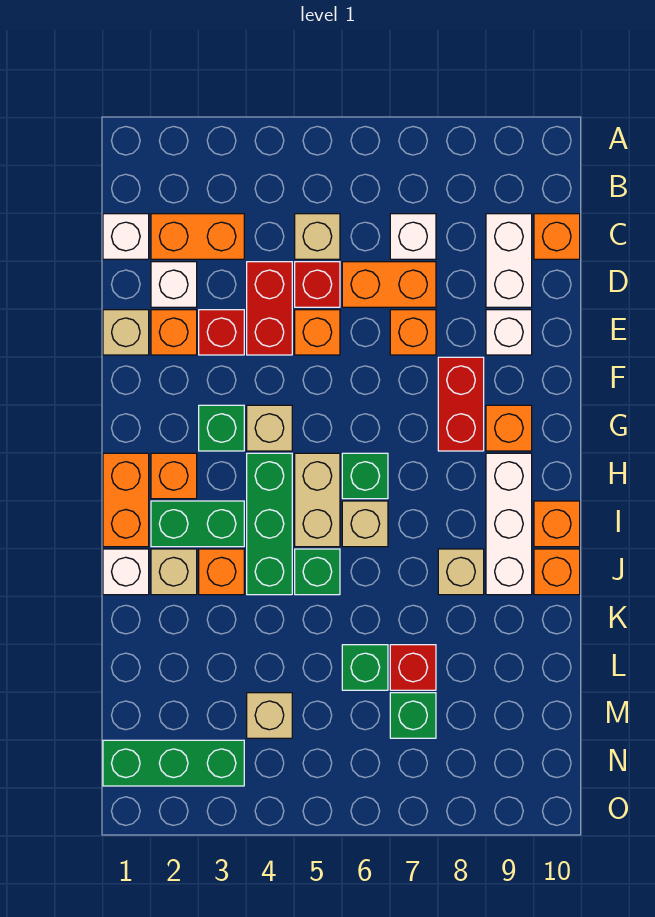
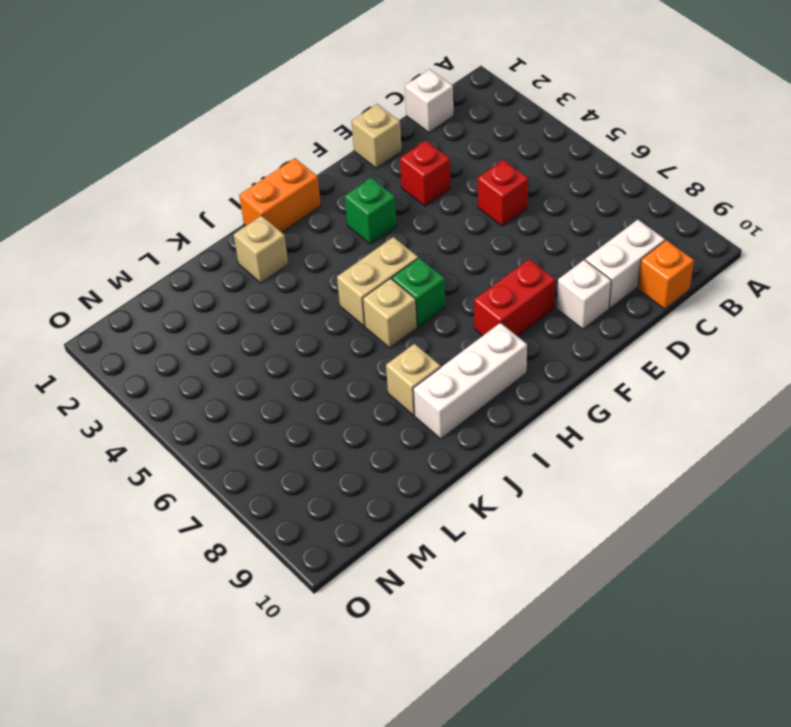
none -> orange brick C2:C3 level 1
none -> tan brick C5 level 1
none -> white brick C7 level 1
none -> white brick D2 level 1

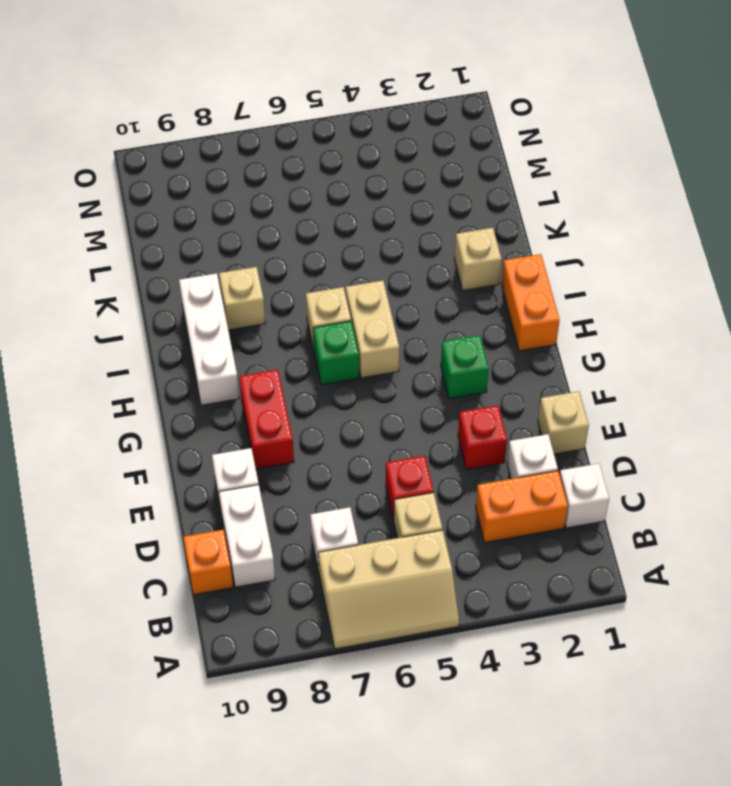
tan slope A5:B7 level 1 top B -> none
none -> red brick D4:E4 level 1
none -> orange brick D6:D7 level 1
none -> orange brick E2 level 1
none -> orange brick E5 level 1

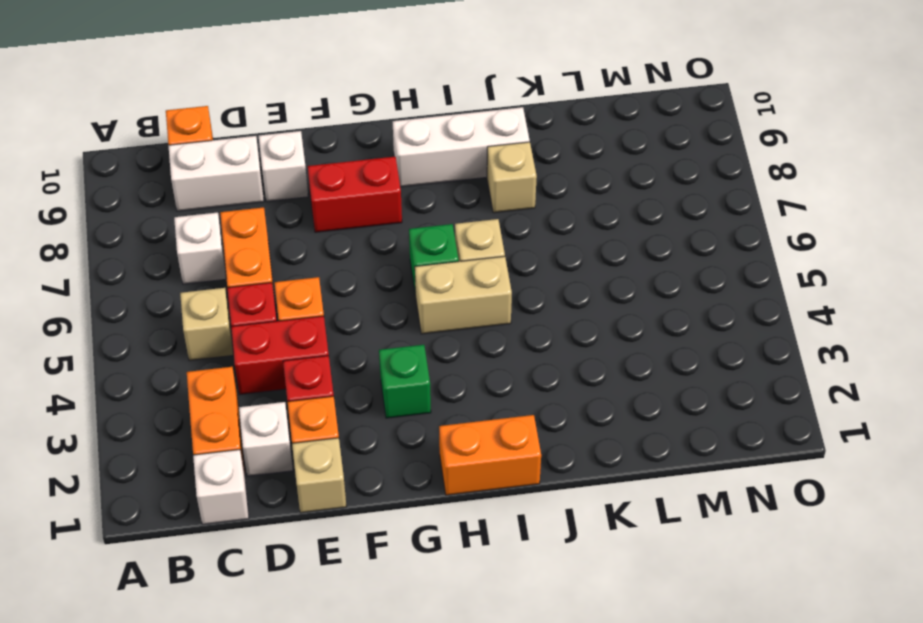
none -> orange brick E7 level 1
none -> tan brick G4 level 1
none -> orange brick G9 level 1
none -> orange brick H2 level 1

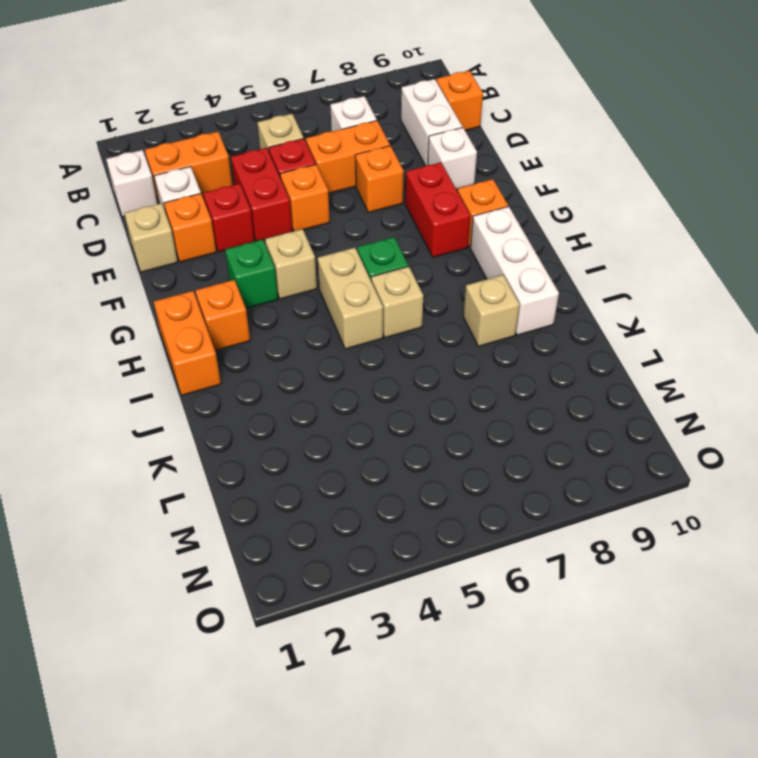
none -> green brick H4:J4 level 1
none -> green brick I2:I3 level 1
none -> orange brick I10 level 1
none -> white brick J1 level 1

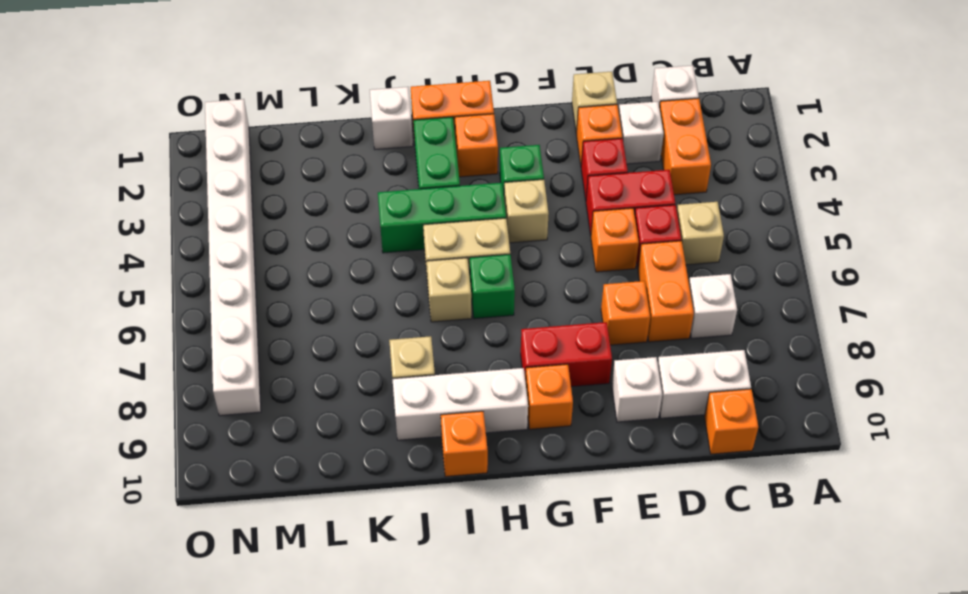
white brick N1:N8 level 1 -> green brick N1:N3 level 1
none -> tan brick J2 level 1
none -> orange brick J3 level 1
none -> green brick J5 level 1
none -> orange brick J10 level 1

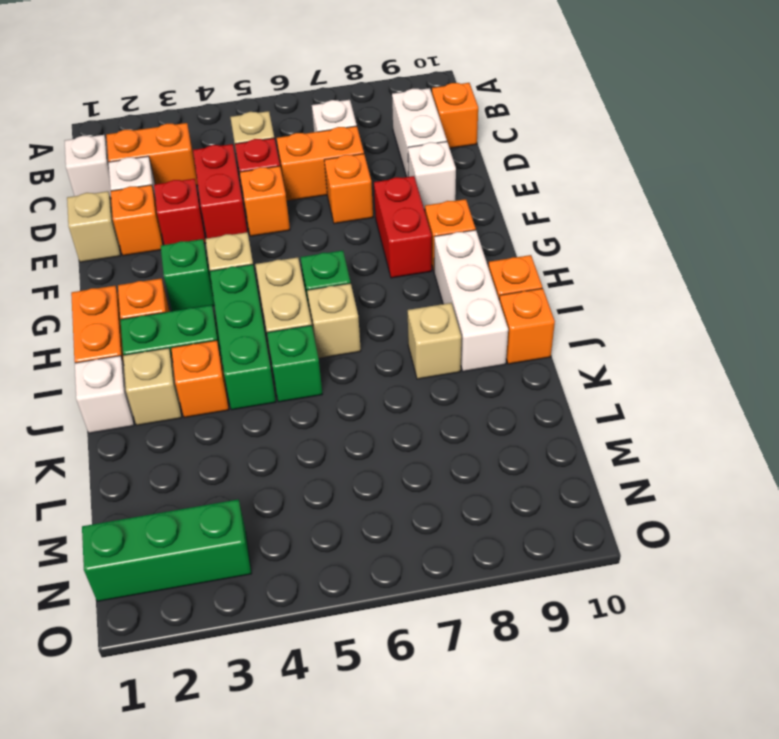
none -> green brick L6 level 1
none -> red brick L7 level 1
none -> tan brick M4 level 1
none -> green brick M7 level 1

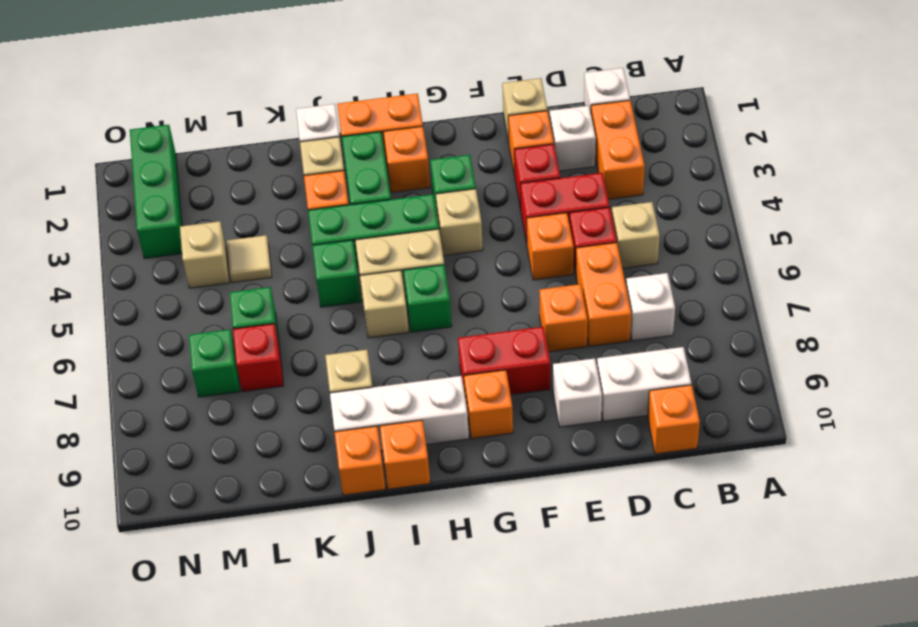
tan tile L4 level 1 -> none

